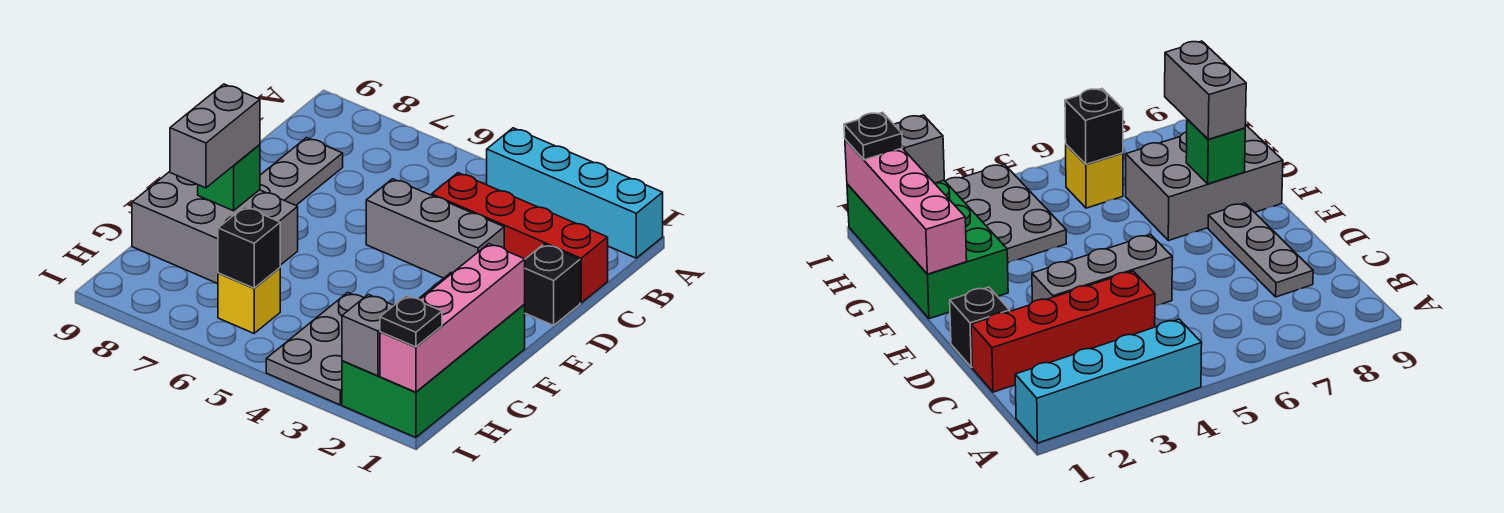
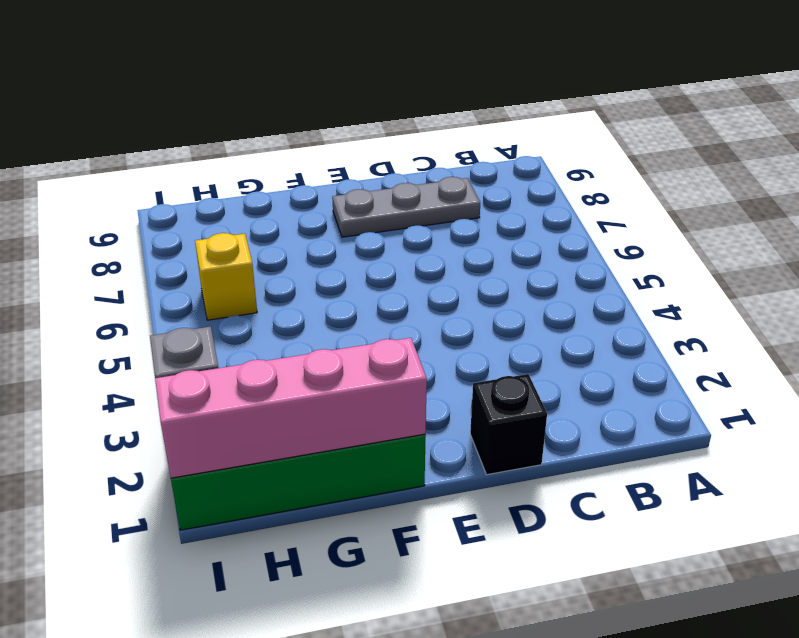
none -> cyan brick A1:A4 level 1
none -> red brick C1:C4 level 1
none -> grey brick D3:D5 level 1

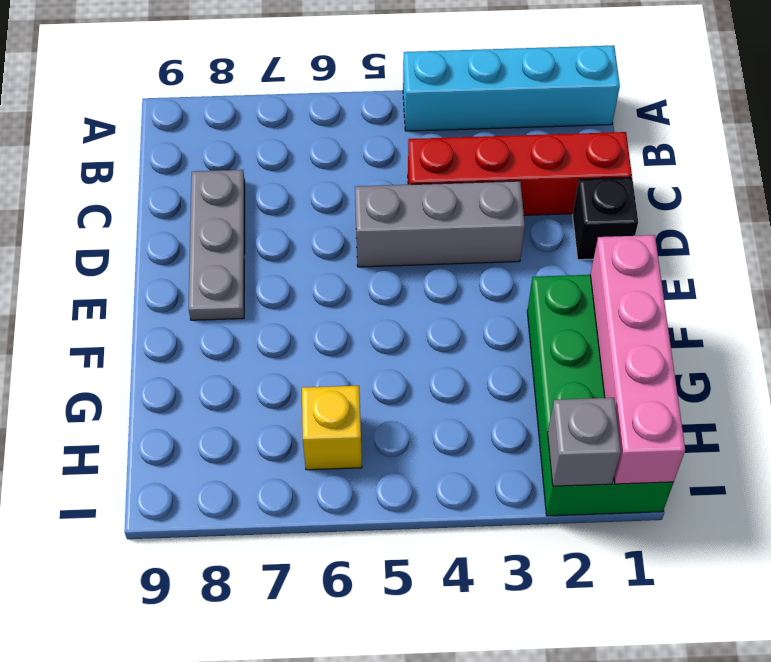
none -> grey brick F7:G9 level 1
none -> grey plate G3:I4 level 1
none -> green brick F8 level 2

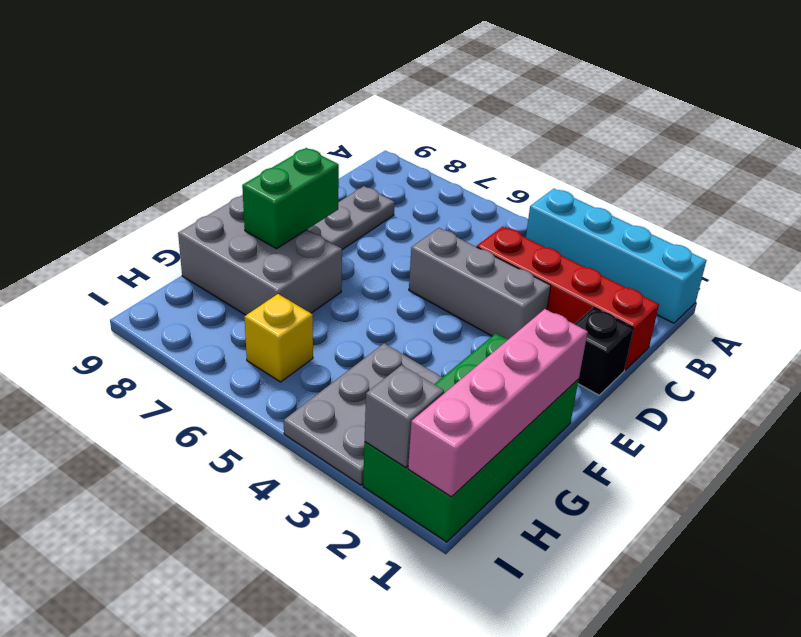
green brick E8:F8 level 2 -> green brick F8 level 2
none -> black brick H6 level 2
none -> grey brick F8:G8 level 3
none -> black plate I1 level 3

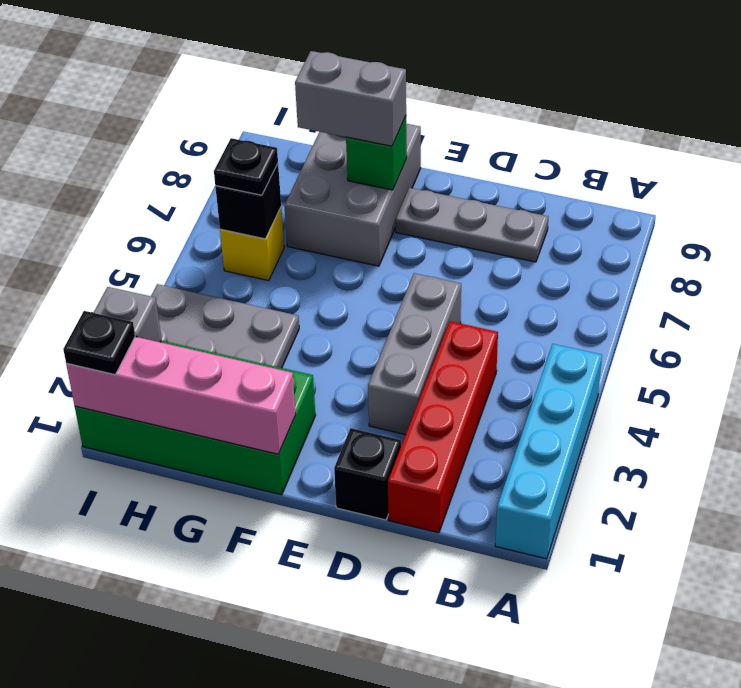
black plate H6 level 3 -> none

